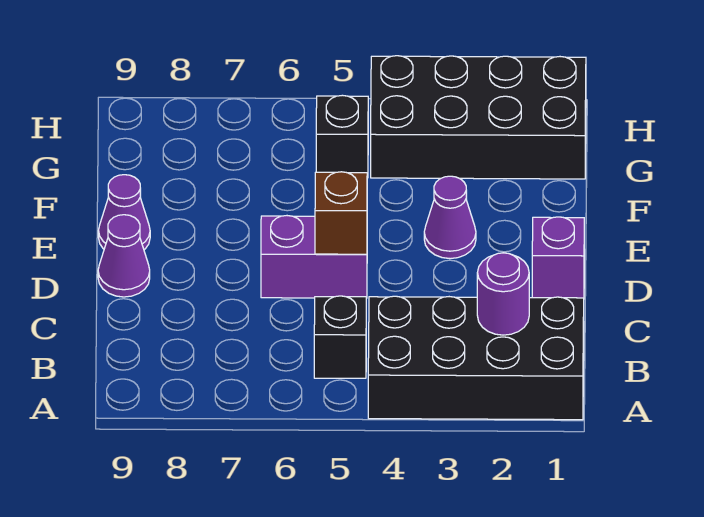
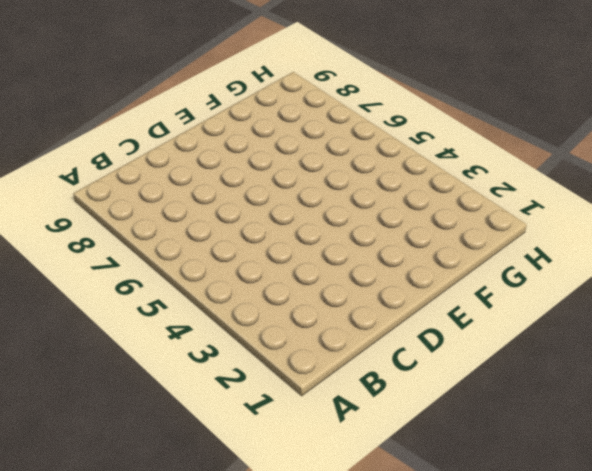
none -> black brick A1:B4 level 1
none -> black brick B5 level 1

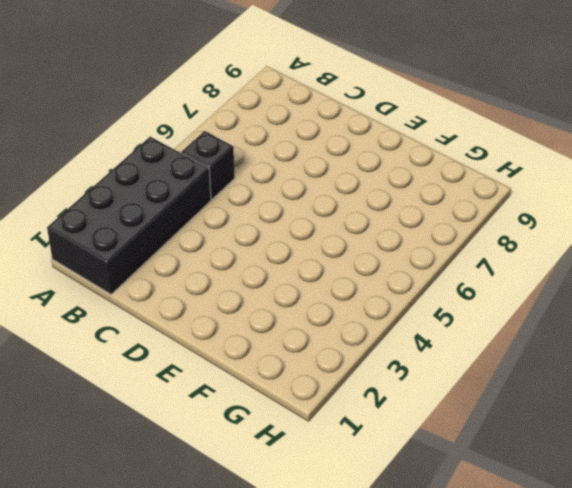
none -> purple brick D1 level 1
none -> purple brick D5:D6 level 1

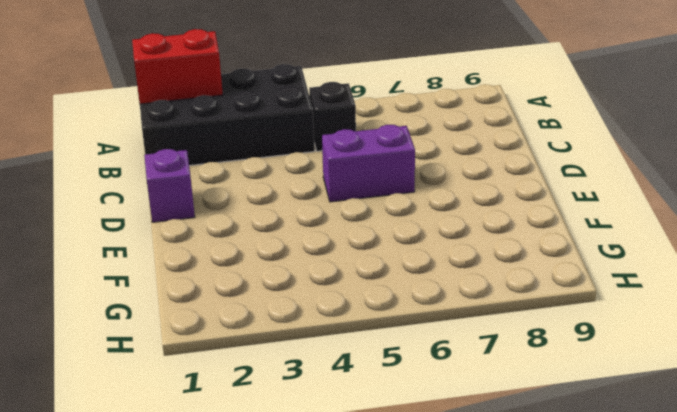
red brick A1:A2 level 2 -> none
none -> purple cone D9 level 1
none -> purple cone E3 level 1

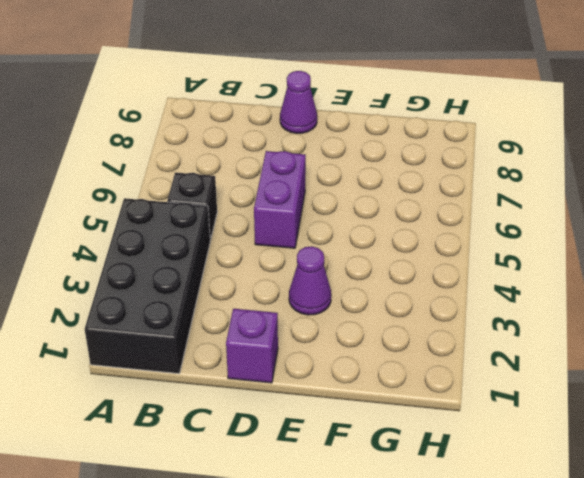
none -> purple cone E9 level 1
none -> black brick G1:H4 level 1

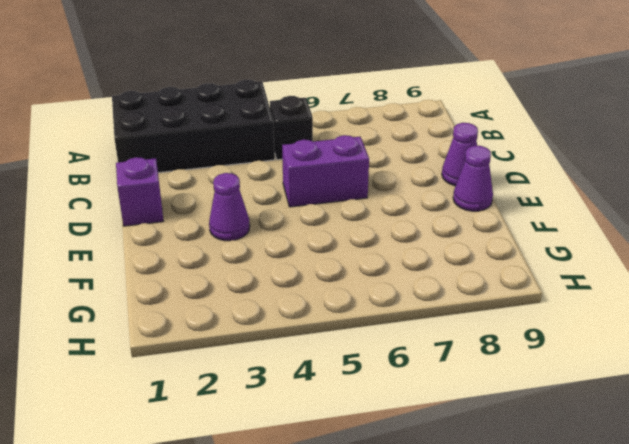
none -> black brick G1:H4 level 1
none -> black brick G5 level 1

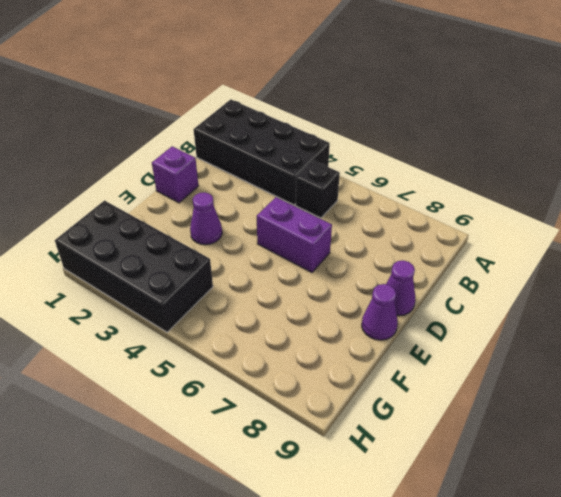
none -> black brick G5 level 1
none -> purple round brick B2 level 2

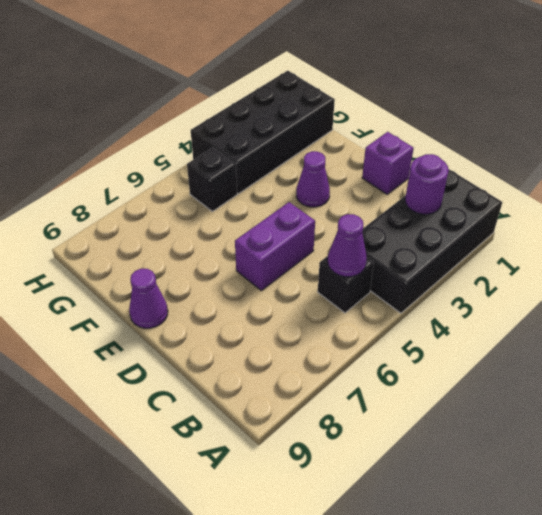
purple cone B5 level 2 -> purple cone D9 level 1
none -> brown brick D5 level 2

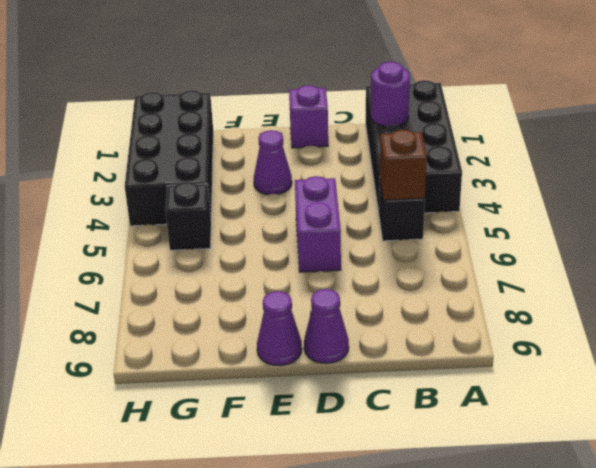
brown brick B5 level 2 -> brown brick D5 level 2

